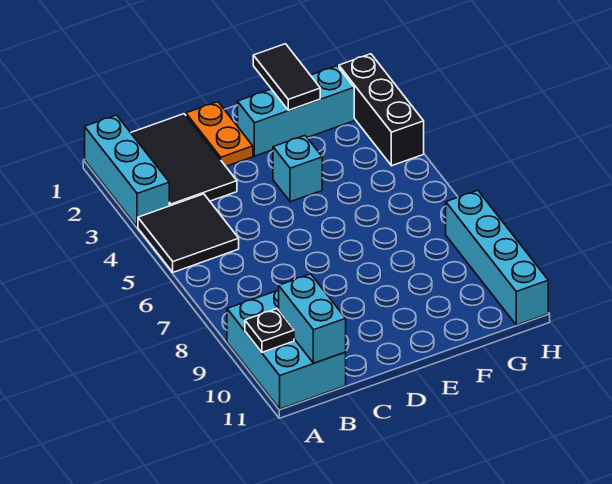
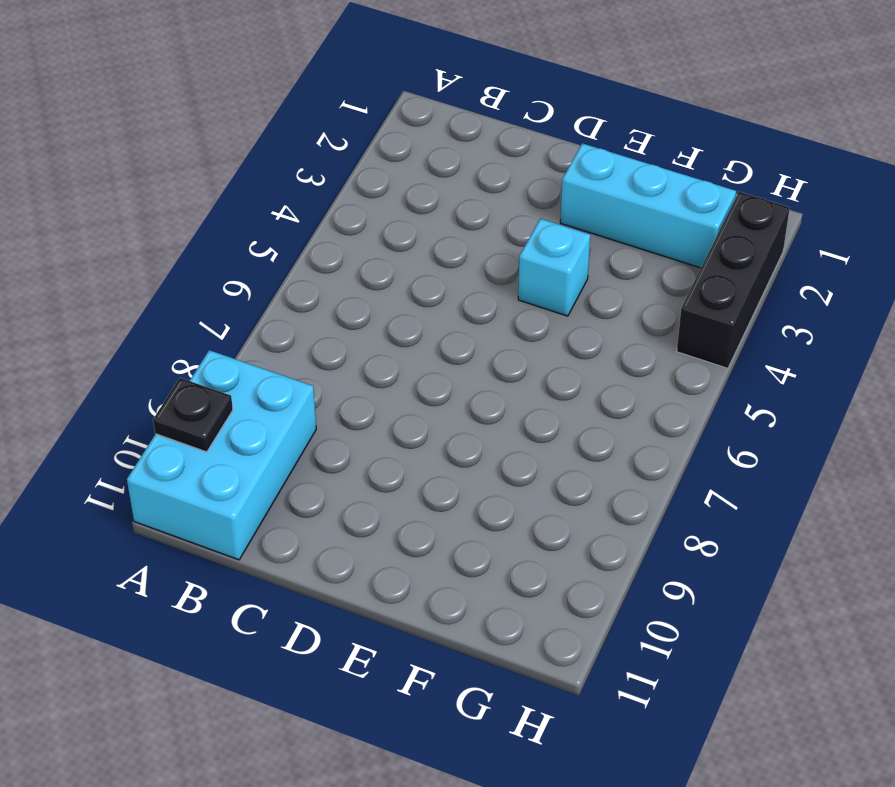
none -> cyan brick A1:A3 level 1
none -> black tile A4:B5 level 1
none -> black tile B1:C3 level 1

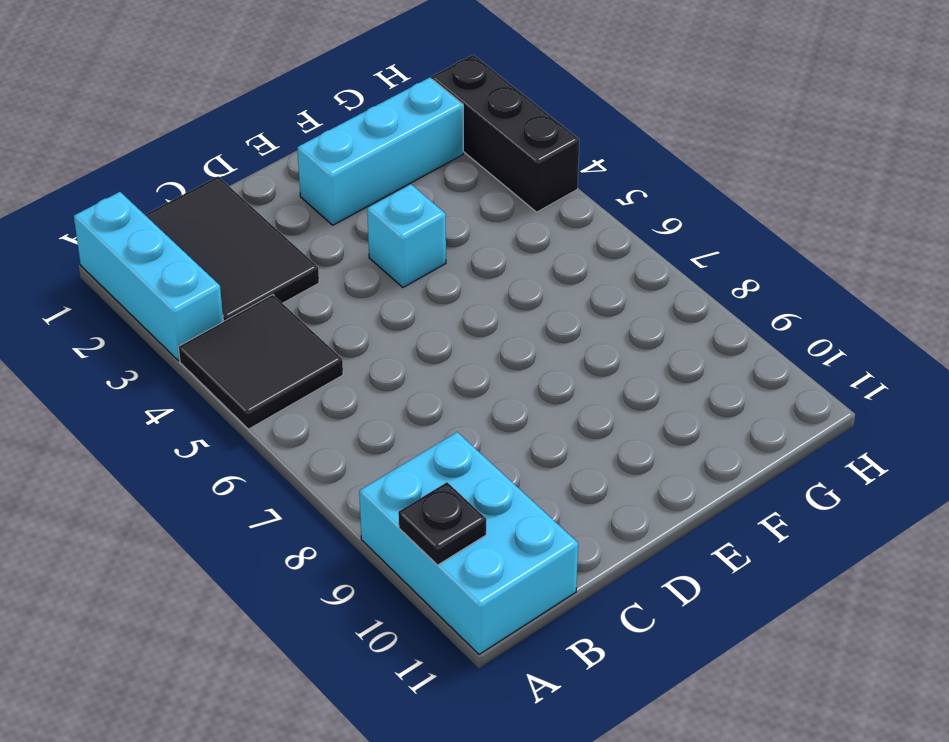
none -> orange plate D1:D2 level 1
none -> cyan brick H8:H11 level 1
none -> cyan brick B10:B11 level 2

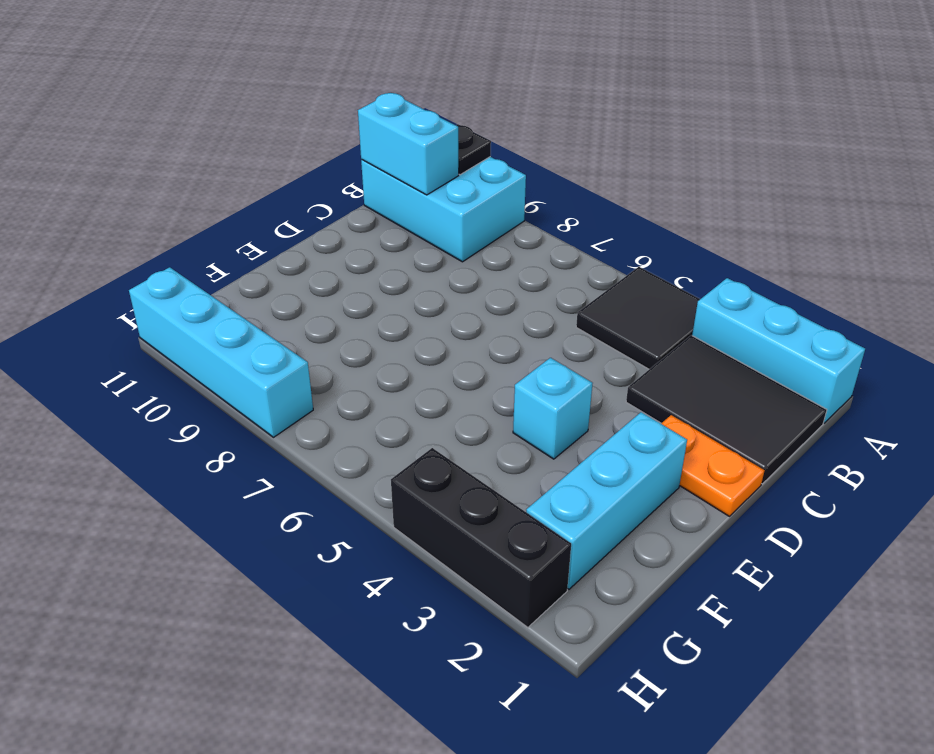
none -> black tile F1:F2 level 2

